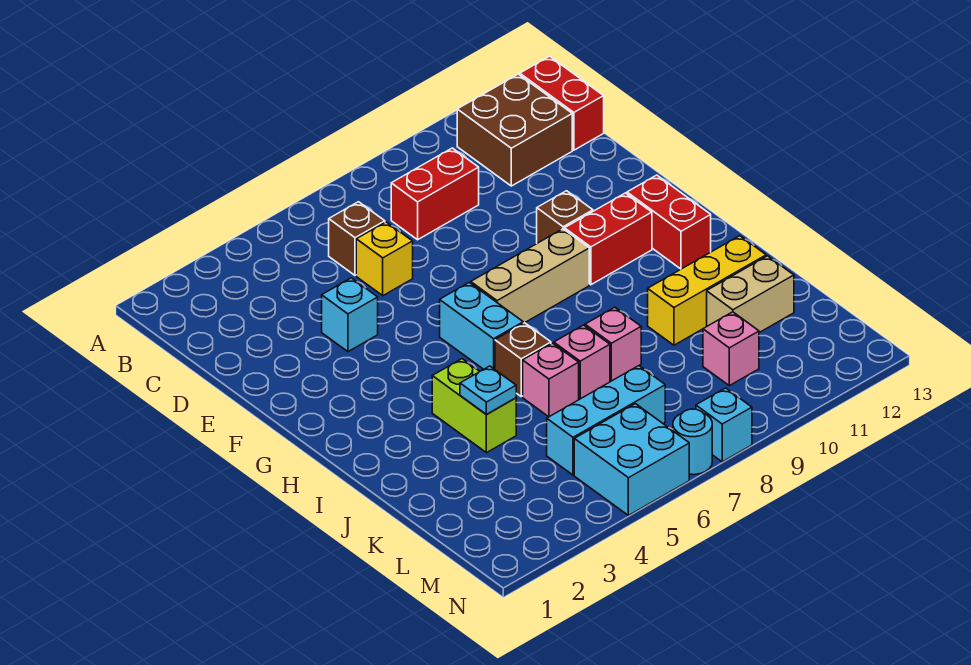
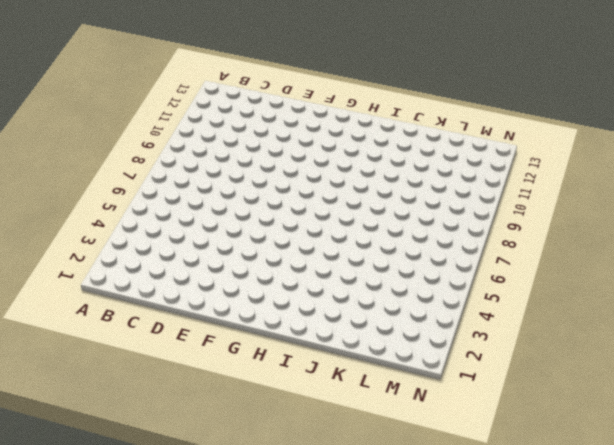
none -> brown brick B11:C12 level 1
none -> red brick B13:C13 level 1
none -> brown brick C6 level 1

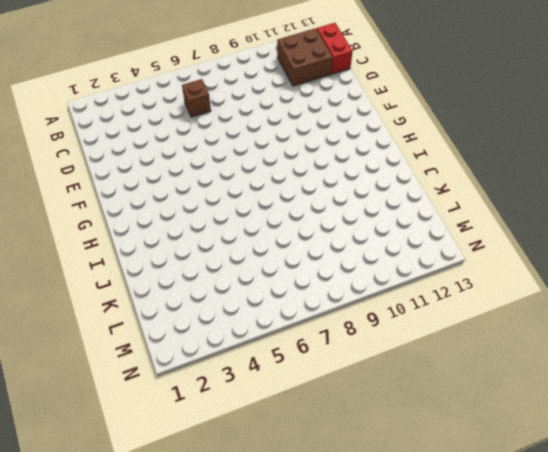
none -> red brick C8:C9 level 1
none -> yellow brick D6 level 1
none -> cyan brick E4 level 1

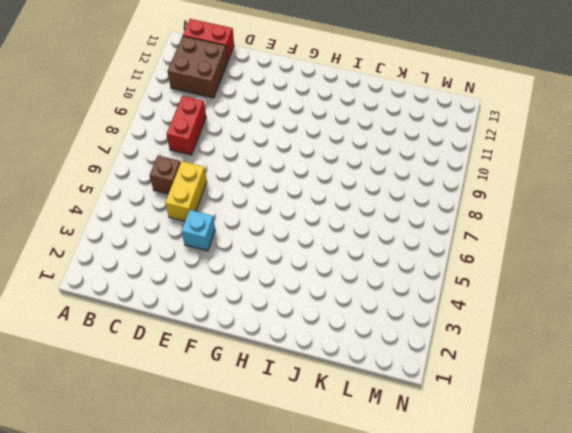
yellow brick D5:D6 level 1 -> yellow brick D6 level 1
none -> brown brick F10 level 1
none -> cyan brick G6:H6 level 1
none -> tan brick G7:G9 level 1

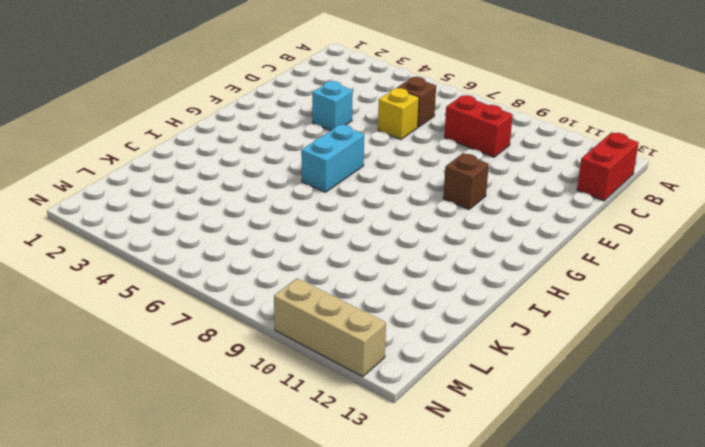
tan brick N10:N12 level 1 -> tan brick G7:G9 level 1
none -> brown brick B11:C12 level 1
none -> red brick G10:G11 level 1
none -> red brick G12:H12 level 1

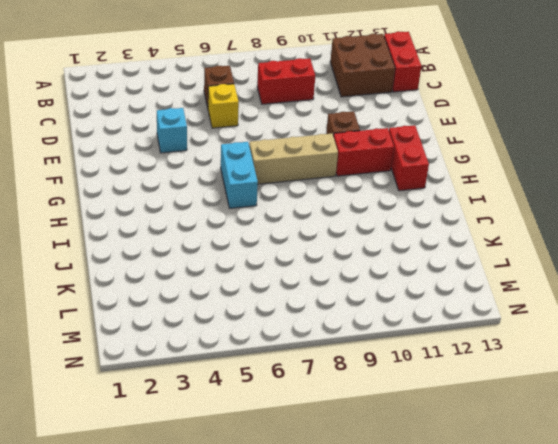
none -> lime brick I4:J4 level 1
none -> brown brick I6 level 1
none -> pink brick J6 level 1

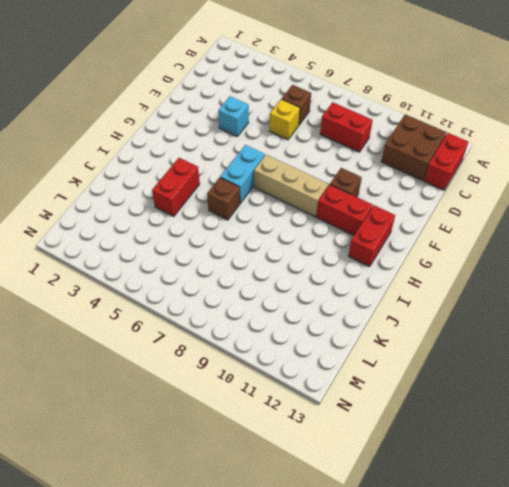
red brick I4:J4 level 1 -> lime brick I4:J4 level 1
none -> pink brick J6 level 1
none -> pink brick J7 level 1
none -> pink brick J8 level 1

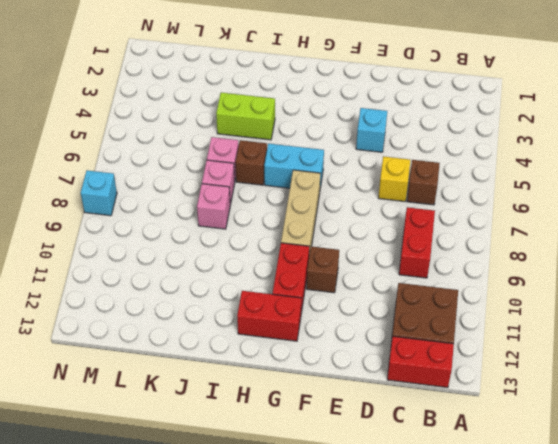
none -> yellow brick J10:J12 level 1
none -> tan brick K11:K12 level 1
none -> cyan brick L5:L7 level 1

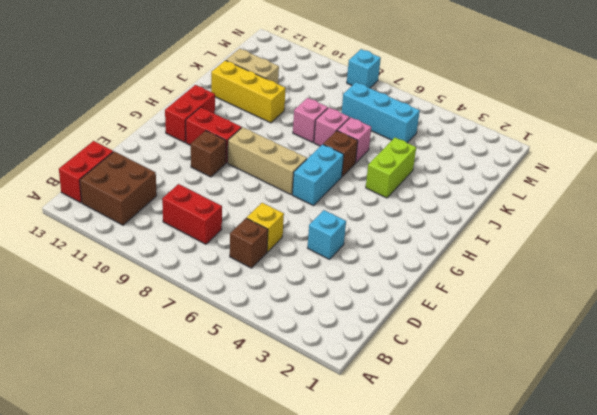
none -> pink brick L10 level 1
none -> cyan brick M5:N6 level 1
none -> cyan round brick N7 level 1

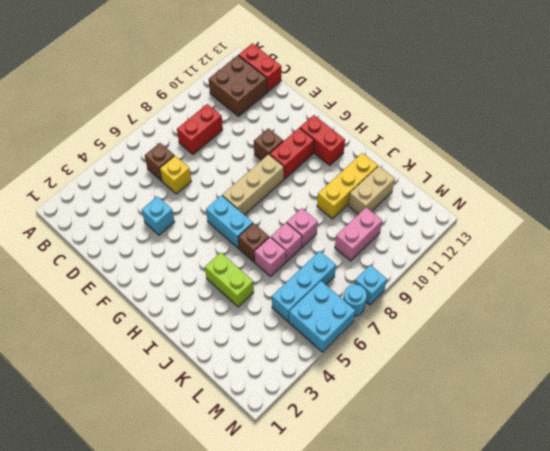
pink brick L9:L10 level 1 -> pink brick L10 level 1
none -> cyan plate J4 level 2

